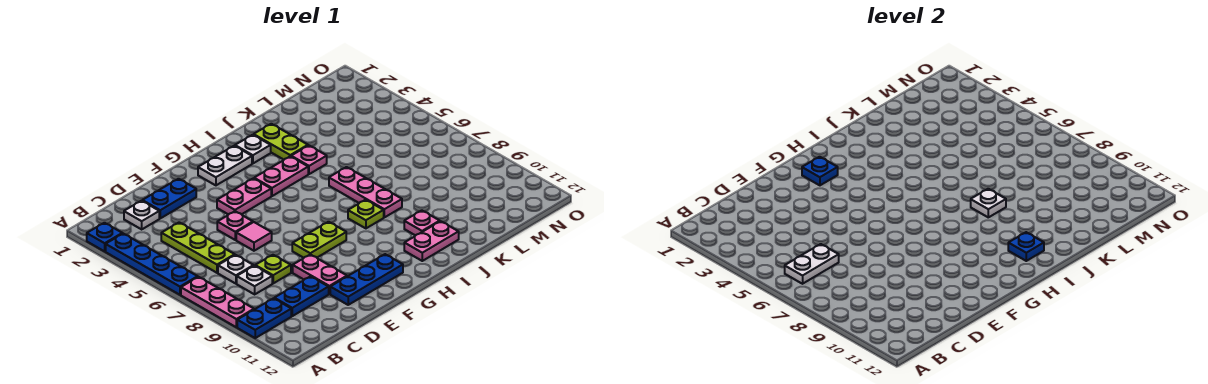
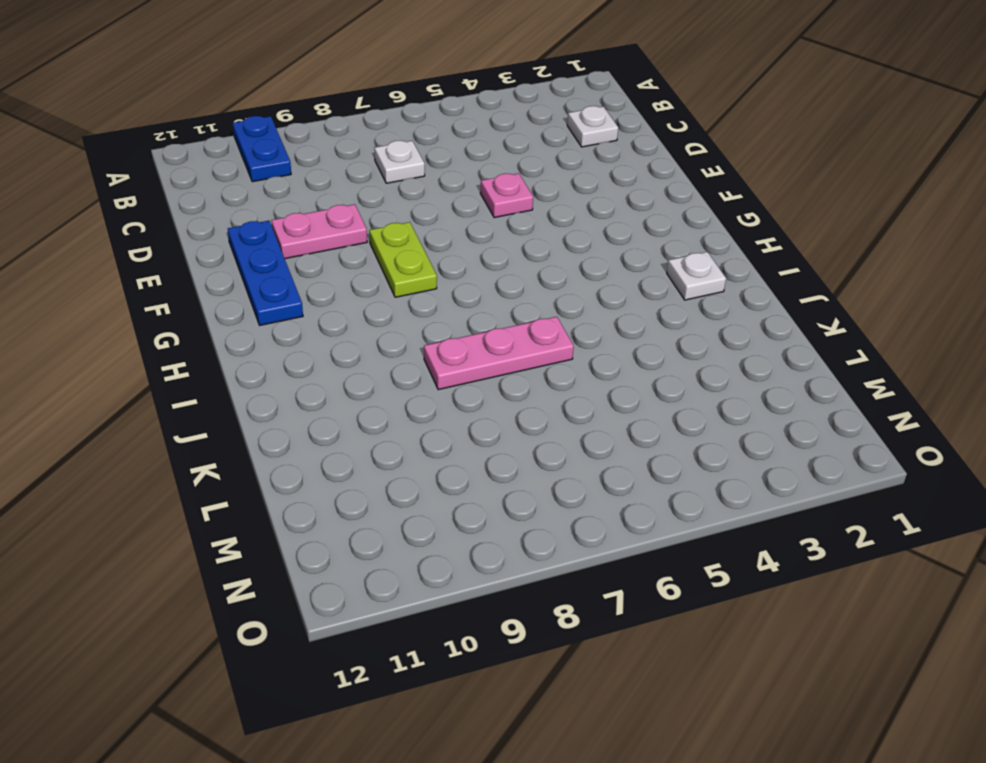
none -> blue plate A2 level 1
none -> blue plate A3:A6 level 1
none -> pink plate A7:A9 level 1
none -> lime plate C4:C6 level 1

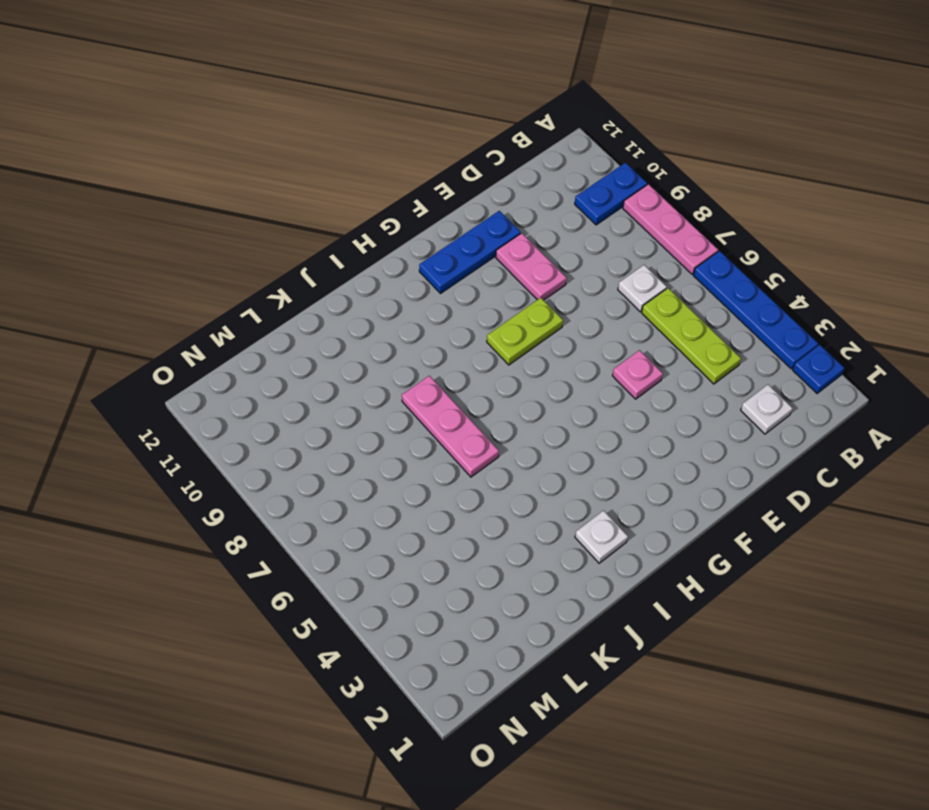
none -> white plate C8 level 1
none -> blue plate C10:D10 level 1
none -> blue plate D2:E2 level 1
none -> lime plate D8 level 1

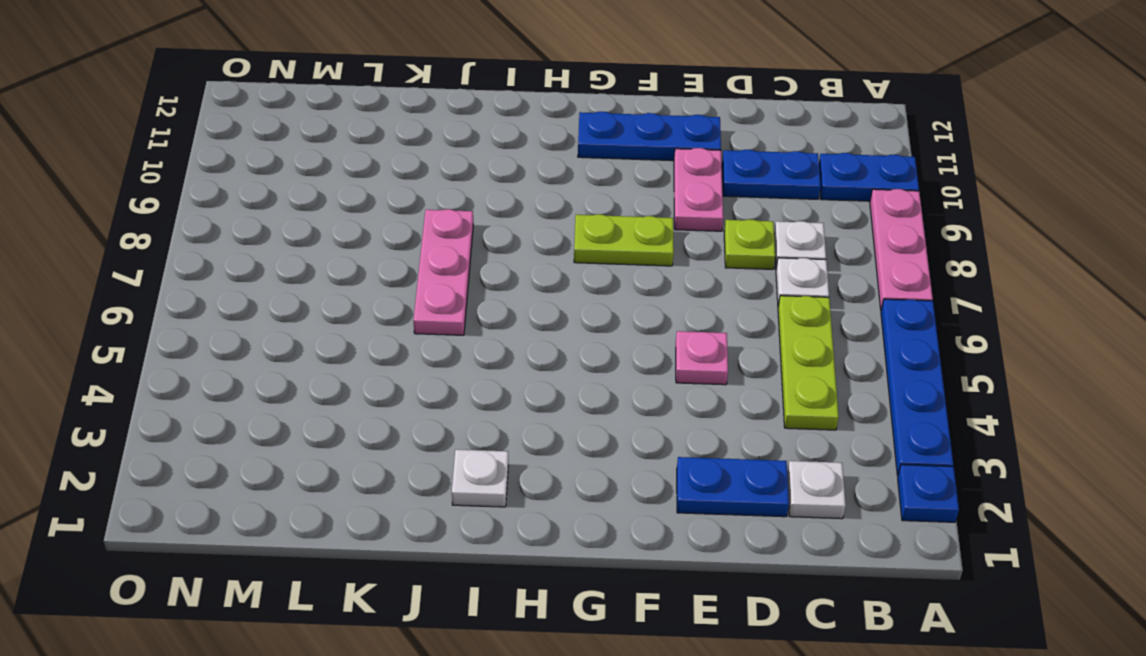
none -> pink tile E6 level 1
none -> pink plate F4:G4 level 1
none -> white plate G2:H2 level 1
none -> pink plate H4:I4 level 1

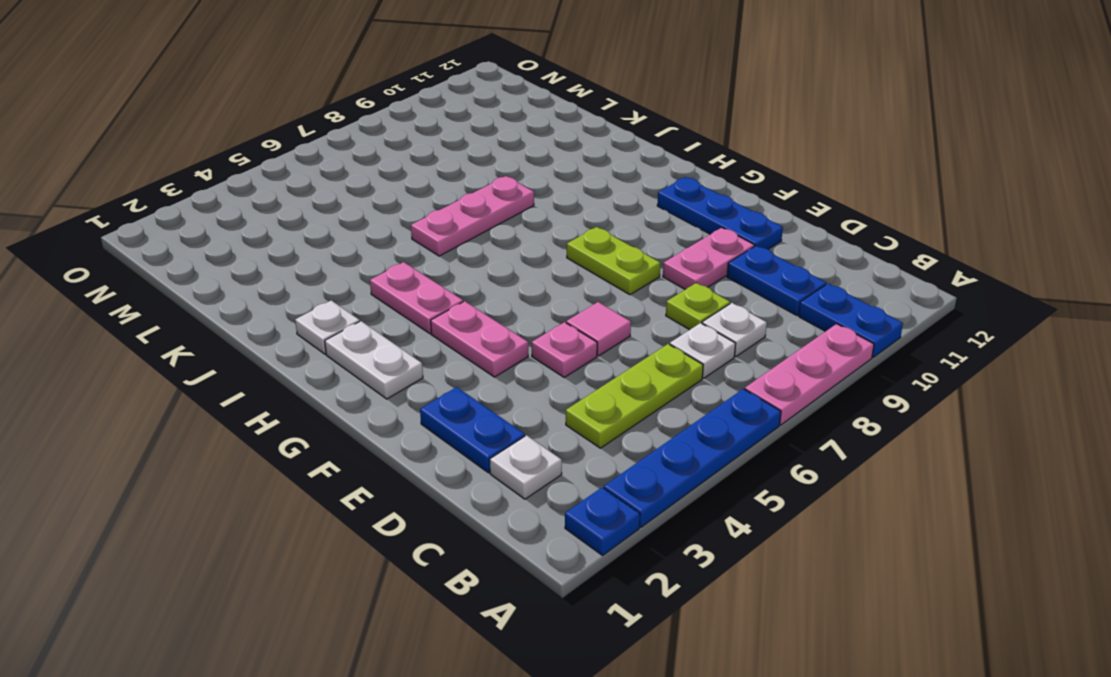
none -> lime plate I8 level 1
none -> pink plate I11:J11 level 1
none -> lime plate J2:J3 level 1
none -> pink plate J4 level 1

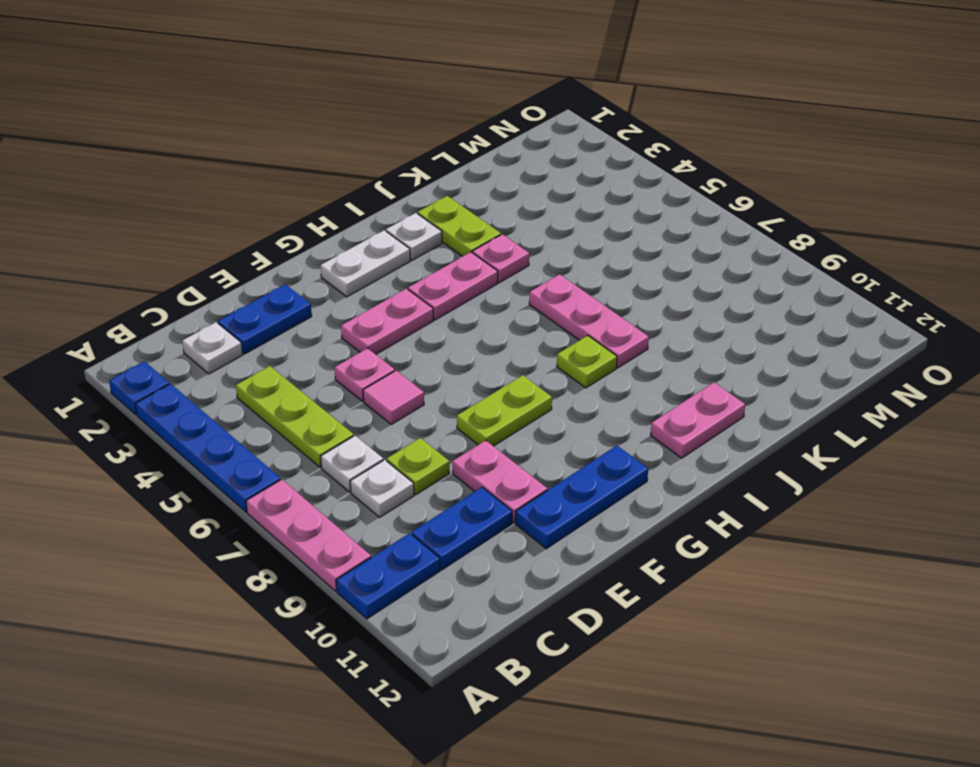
none -> pink plate J10 level 1
none -> white plate B6:C6 level 2
none -> blue plate G2 level 2
none -> blue plate I11 level 2

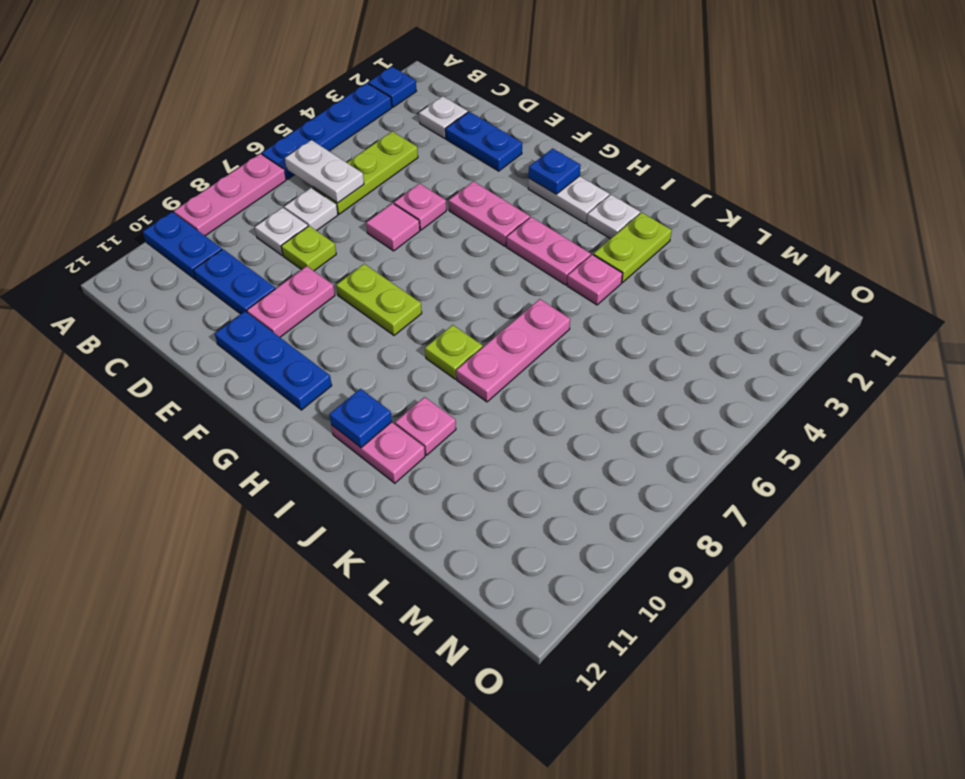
none -> white plate J8 level 2

